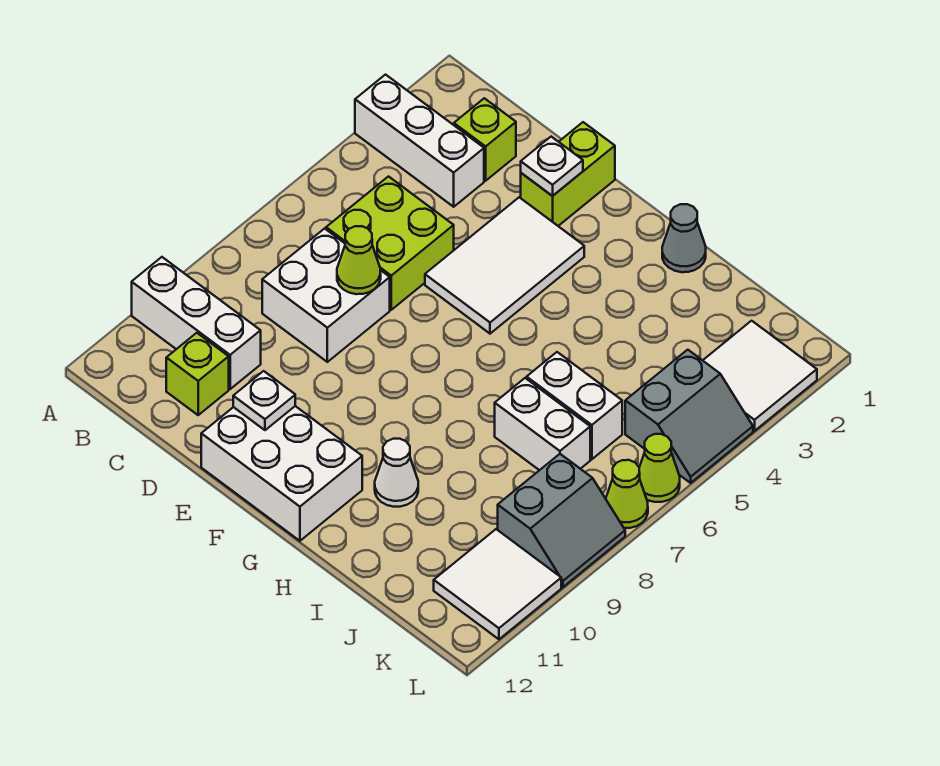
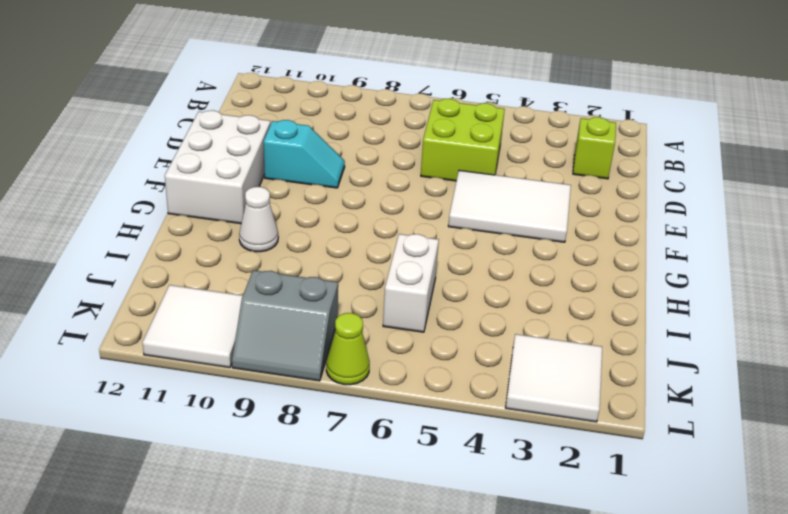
cyan slope E9:E10 level 1 top 10 -> none
none -> white brick A3:C3 level 1
none -> white brick A10:C10 level 1
none -> white brick C7:D8 level 1

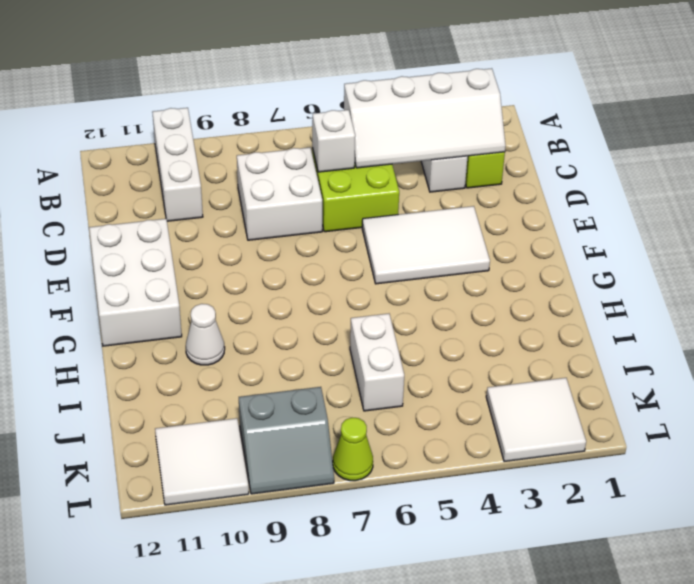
white slope B2:C5 level 2 top B -> none
white brick C6 level 2 -> none
none -> lime brick C11 level 1
none -> lime brick E1:E2 level 1
none -> grey cone H1 level 1

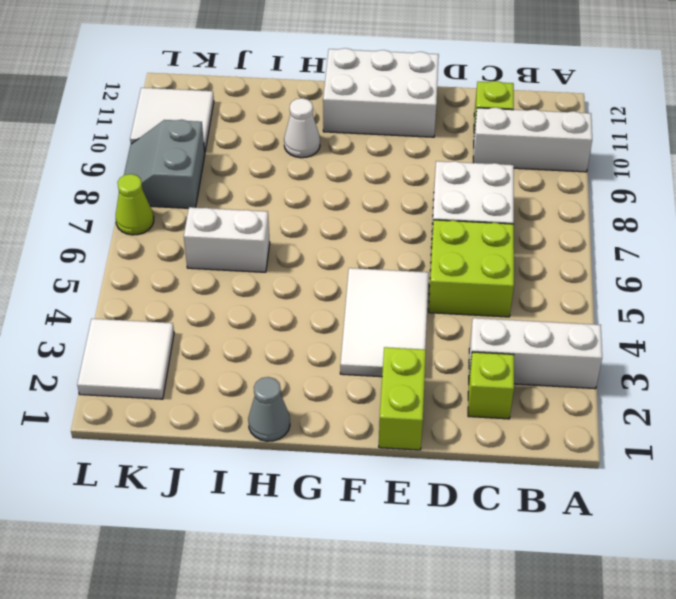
none -> white brick I7:J7 level 1
none -> grey slope K4:L5 level 1 top K
none -> lime cone L6 level 1

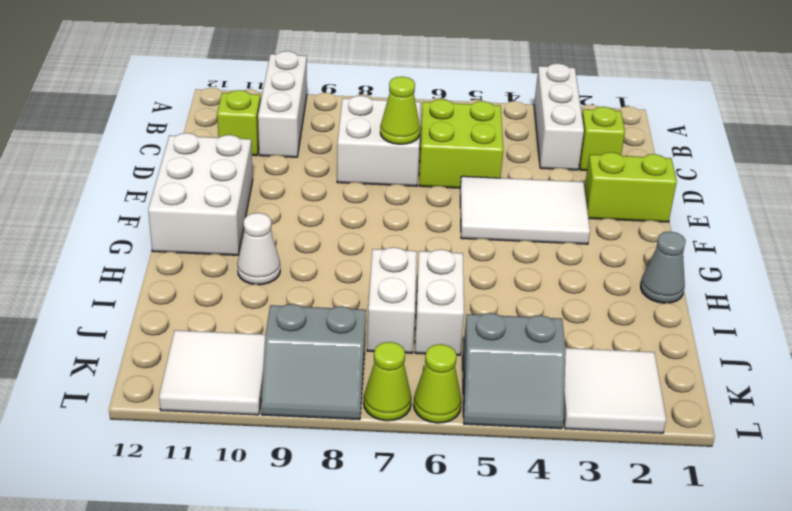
none -> white plate E2 level 2
none -> white plate E11 level 2

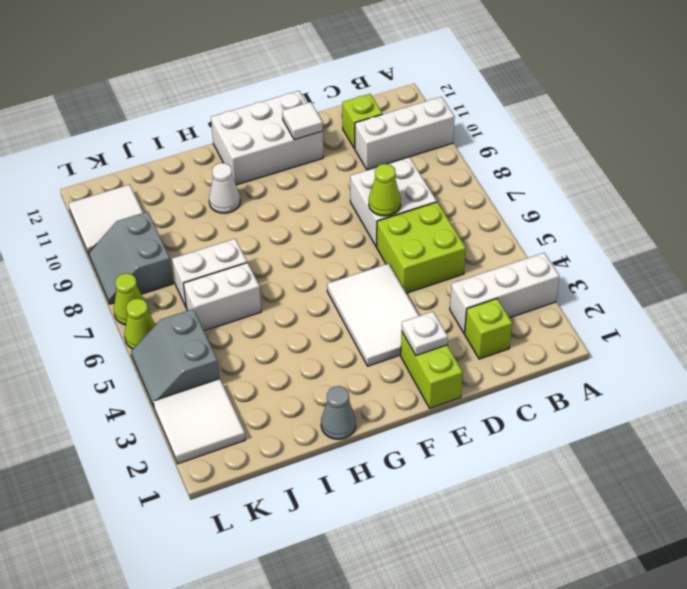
white tile E11 level 2 -> white plate E11 level 2

